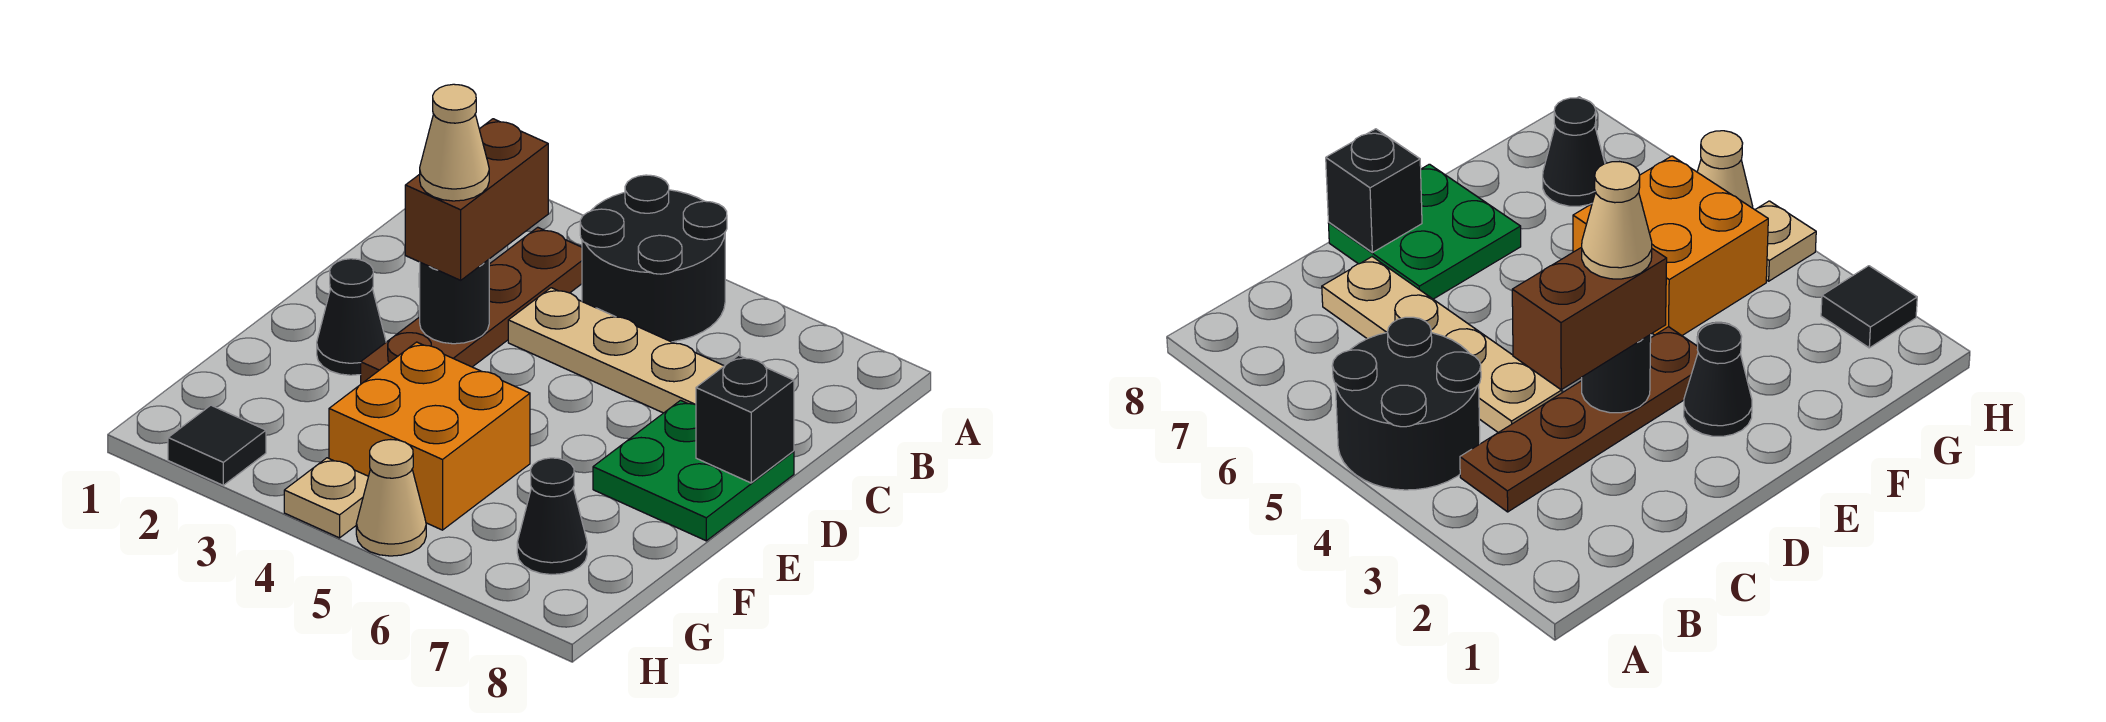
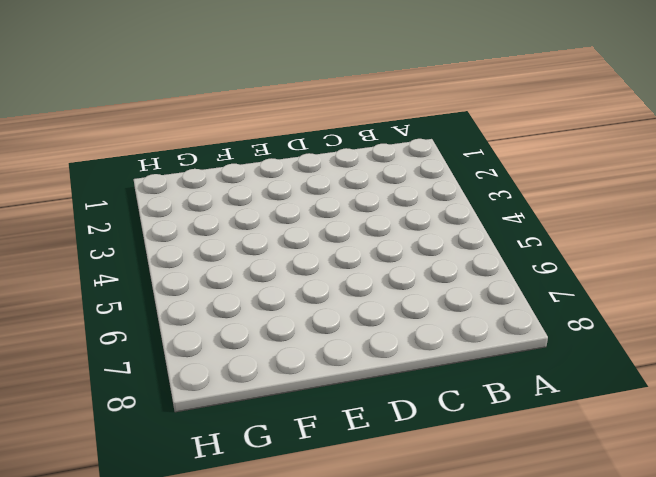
none -> black round brick A4:B5 level 1
none -> brown plate B3:E3 level 1
none -> tan plate C4:C7 level 1

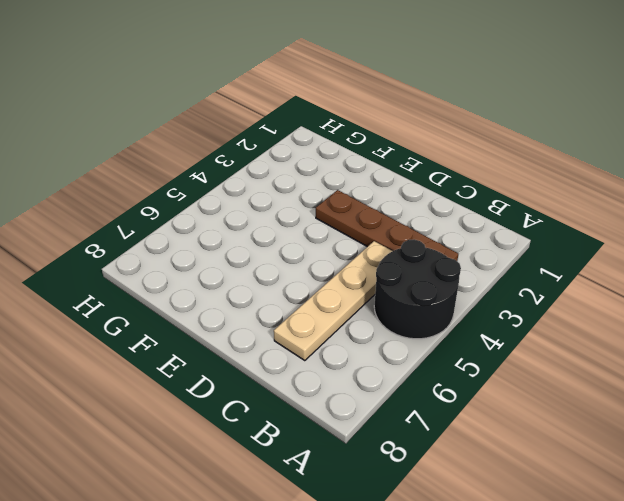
none -> green plate D7:E8 level 1
none -> black cone E2 level 1
none -> orange brick F4:G5 level 1

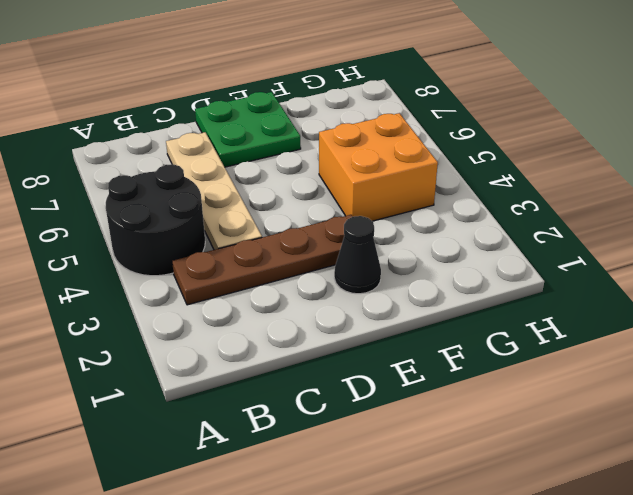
none -> black cone G7 level 1
none -> black tile H2 level 1
none -> tan plate H4 level 1

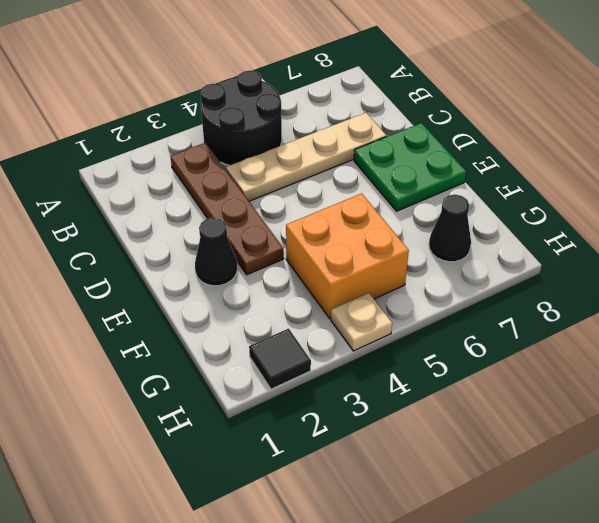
none -> tan cone H5 level 1
none -> black round brick D3 level 2
none -> black brick D8 level 2

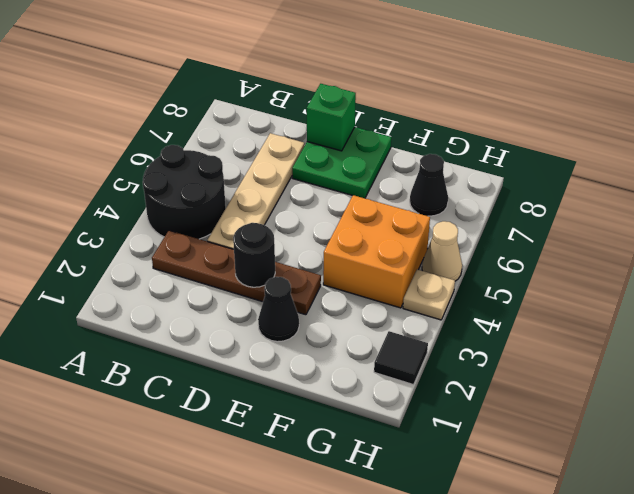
green brick D8 level 2 -> black brick D8 level 2
none -> brown brick C3:D3 level 3
none -> tan cone D3 level 4

